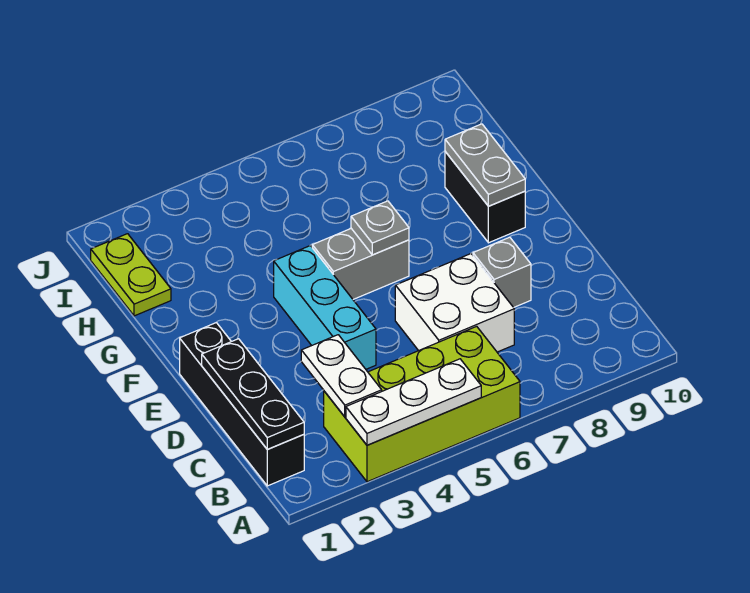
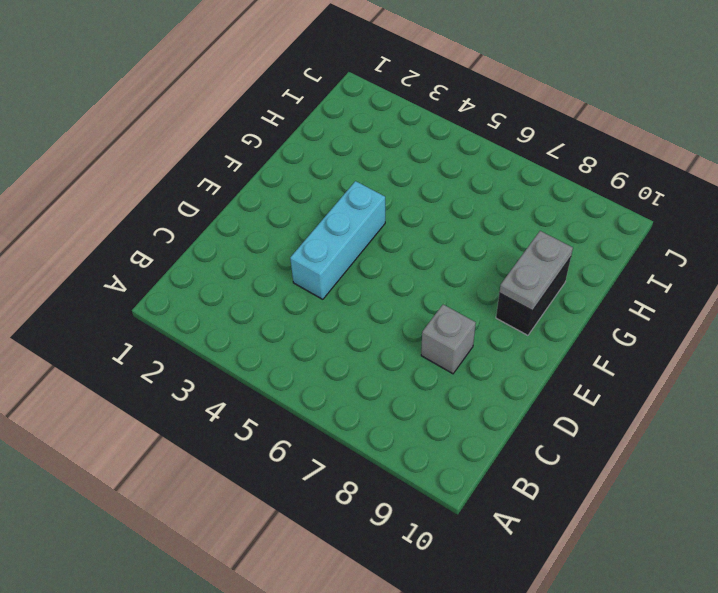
none -> lime brick A3:B6 level 1
none -> black brick B1:E1 level 1
none -> white brick C6:D7 level 1

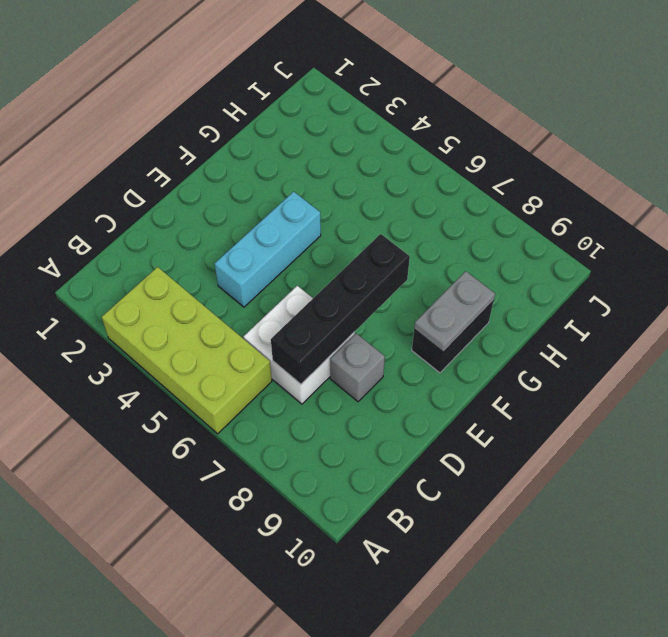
black brick C7:F7 level 2 -> black brick B1:E1 level 1
none -> grey brick F5:F6 level 1
none -> lime plate H1:I1 level 1
none -> white plate A3:A5 level 2

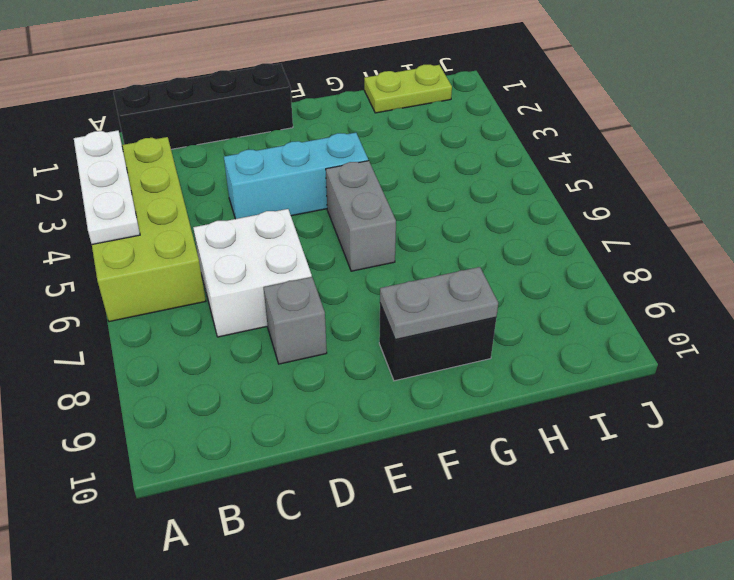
none -> black plate B1:D1 level 2
none -> white plate B3:C3 level 2
none -> grey plate F6 level 2

